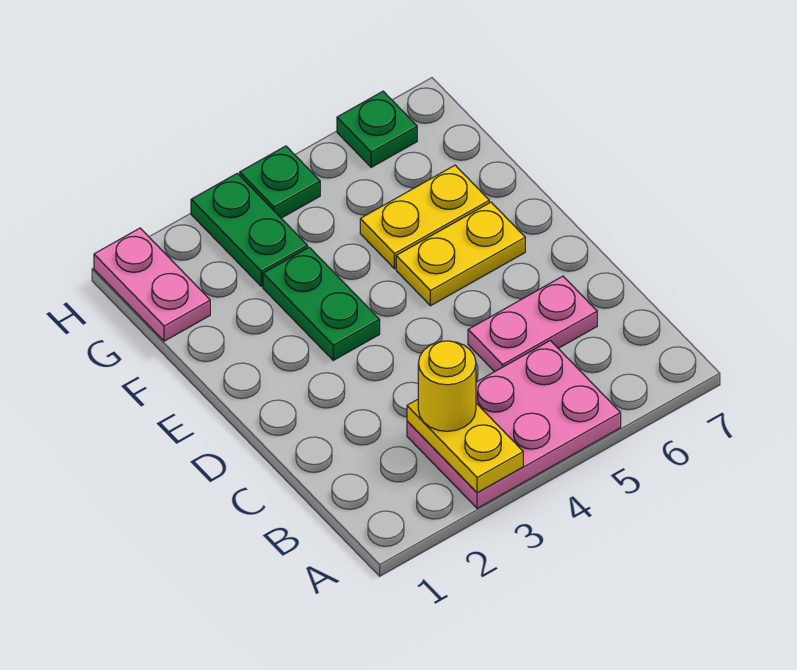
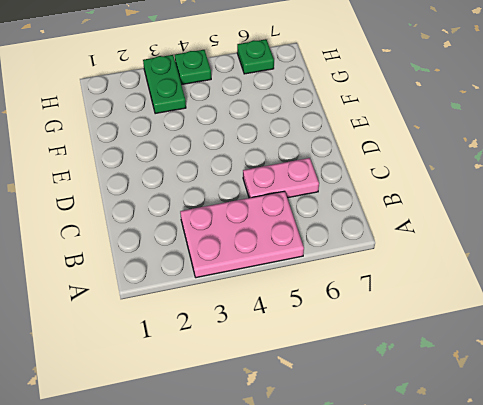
none -> green plate E3:F3 level 1
none -> yellow plate E5:E6 level 1

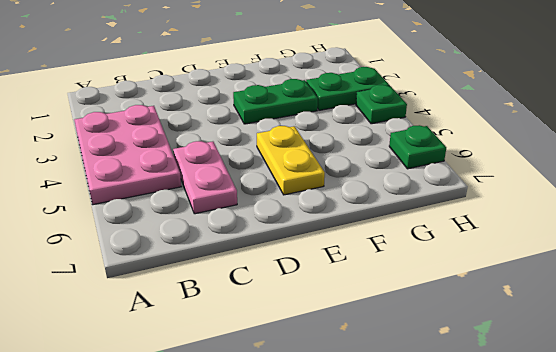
none -> yellow plate F5:F6 level 1
none -> pink plate G1:H1 level 1

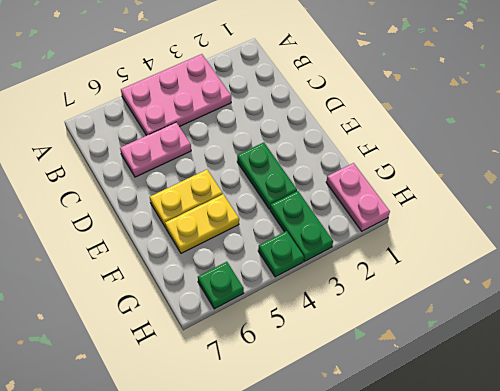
none -> yellow plate A3:B3 level 2
none -> yellow round brick B3 level 3

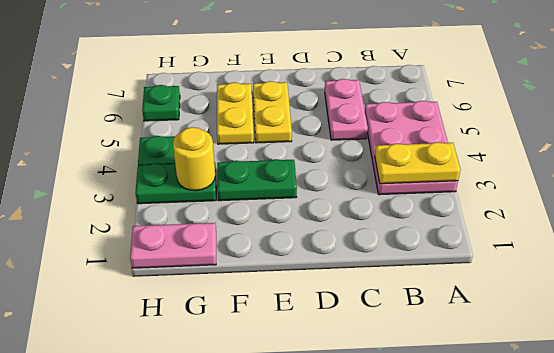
yellow round brick G3 level 2 -> yellow round brick B3 level 3

